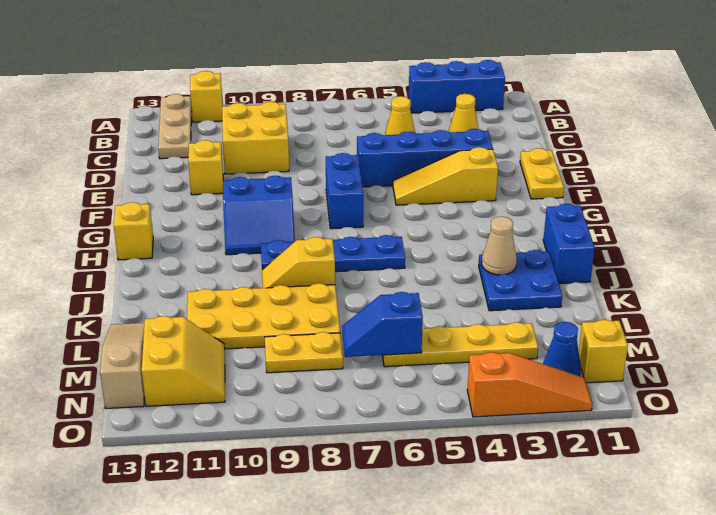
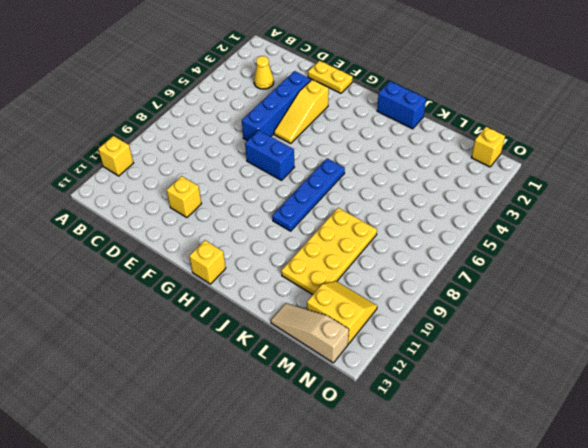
none -> blue brick A2:A4 level 1
none -> tan plate A12:C12 level 1
none -> yellow cone C5 level 1

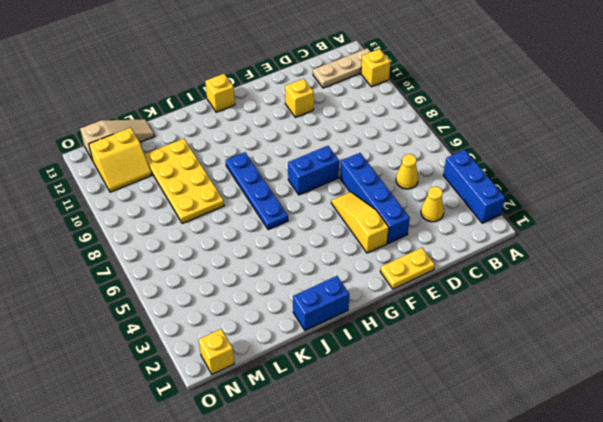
none -> yellow brick C9:D10 level 1
none -> blue slope G9:H10 level 1 top G
none -> blue plate J2:K3 level 1

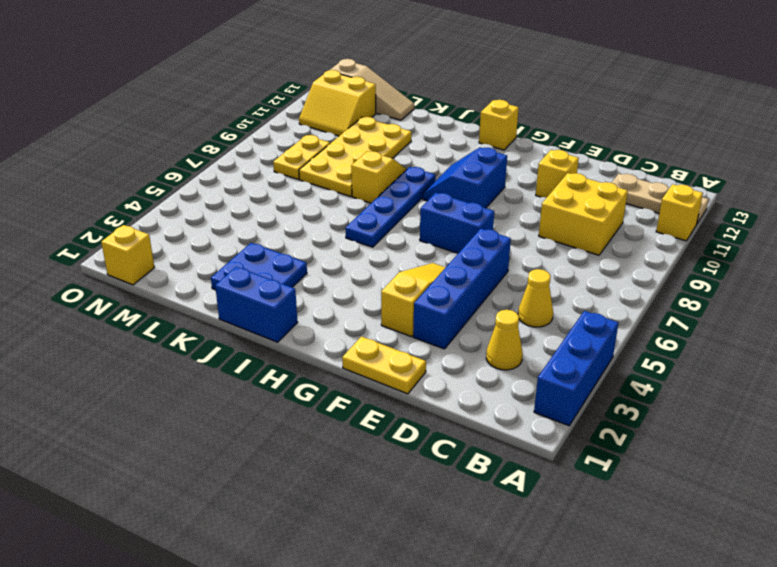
none -> yellow plate M3:M6 level 1
none -> blue cone N2 level 1
none -> orange slope O2:O4 level 1 top 4

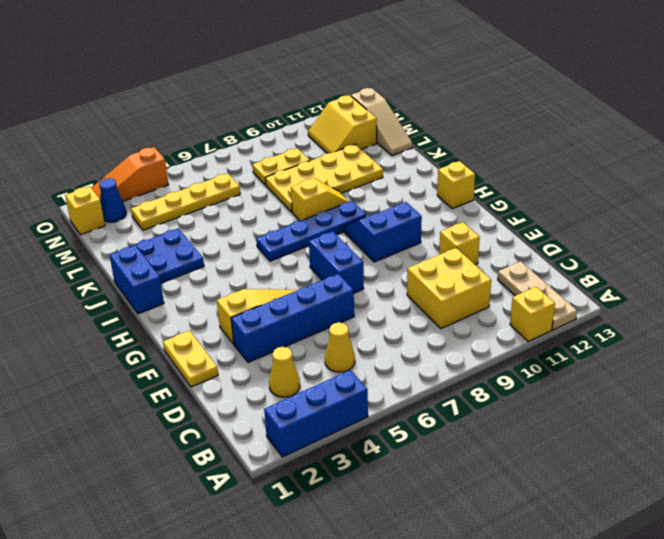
none -> tan cone J3 level 2
none -> blue slope M6:M7 level 2 top 6

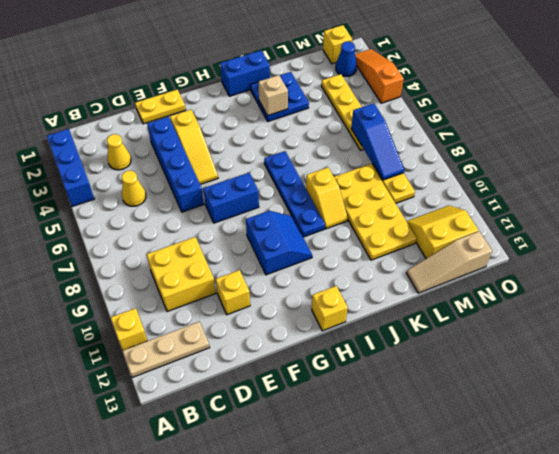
tan brick J3 level 2 -> tan cone J3 level 2
blue slope M6:M8 level 2 top 6 -> blue slope M6:M7 level 2 top 6

